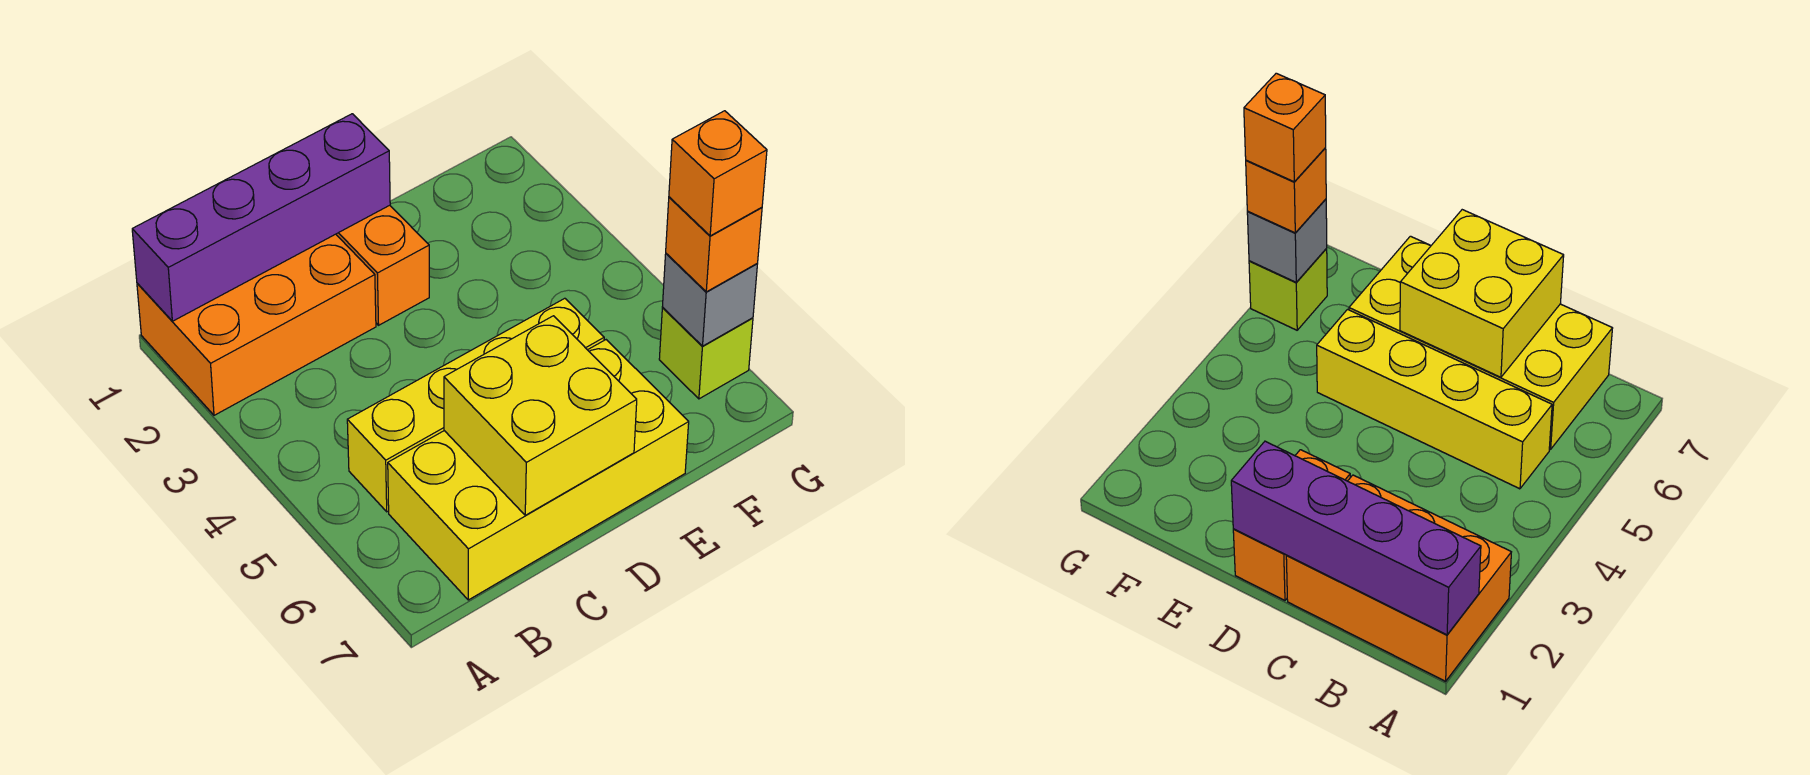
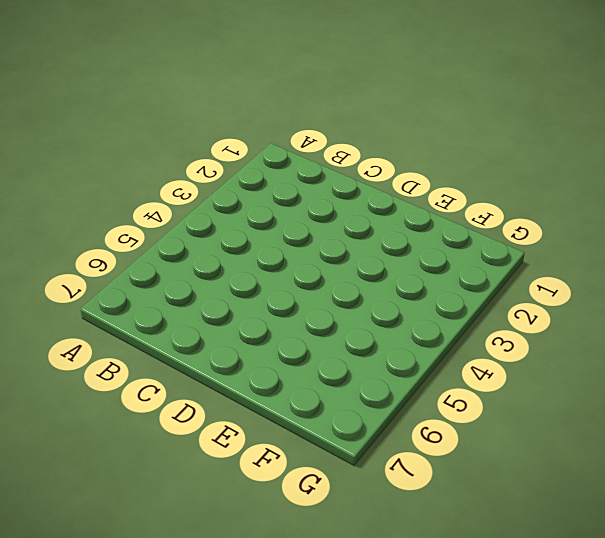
none -> orange brick A1:C2 level 1
none -> yellow brick B5:E5 level 1

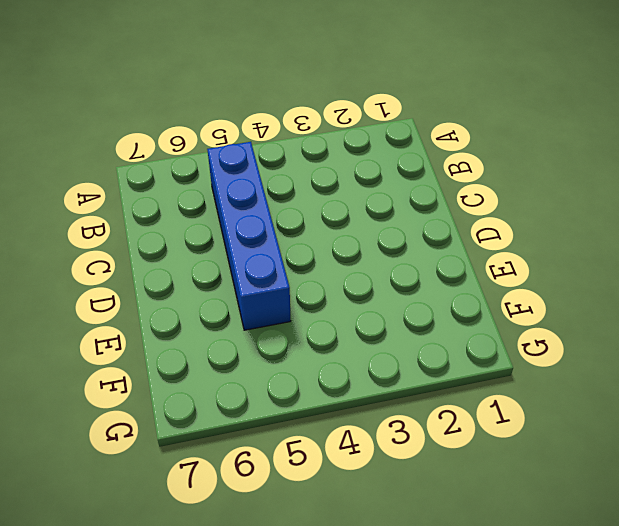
blue brick B5:E5 level 1 -> yellow brick B5:E5 level 1
none -> orange brick A1:C2 level 1
none -> yellow brick B6:E7 level 1

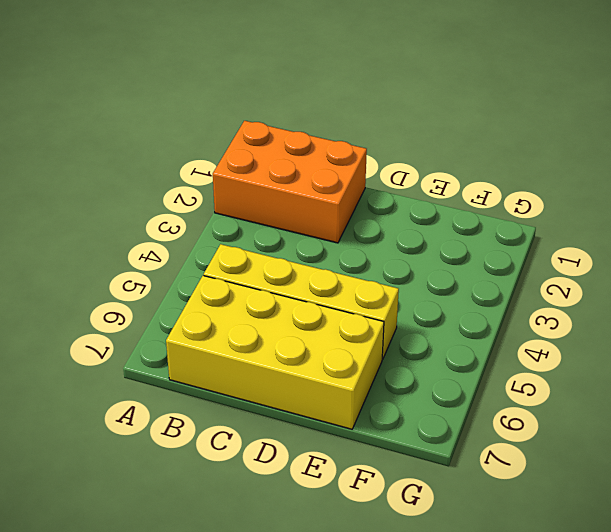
none -> orange brick D1:D2 level 1
none -> lime brick G6 level 1

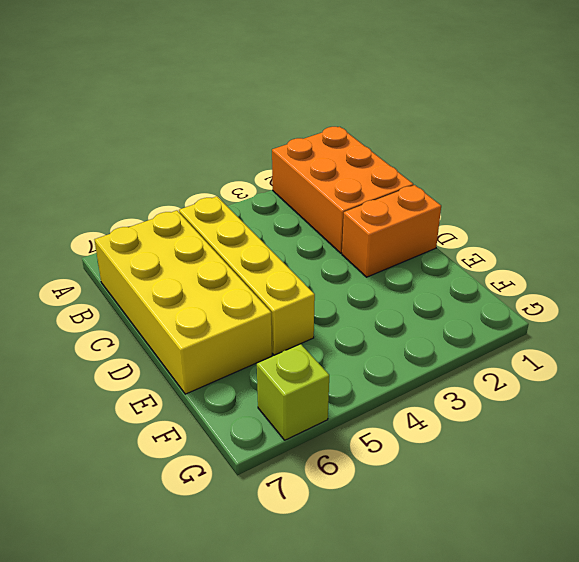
none -> purple brick A1:D1 level 2
none -> yellow brick C6:D7 level 2

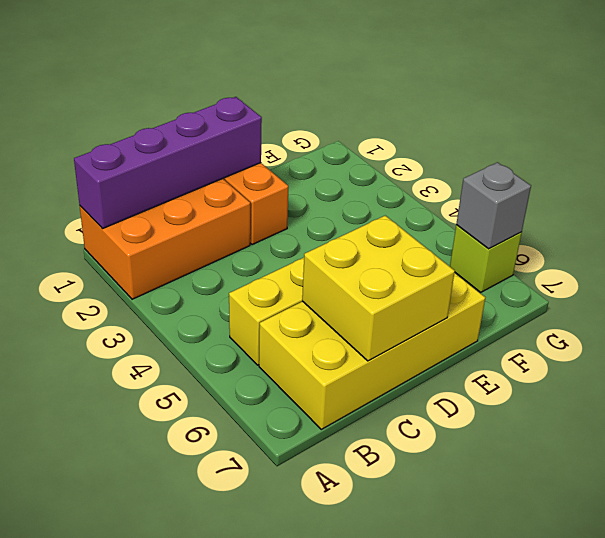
none -> orange brick G6 level 3
none -> orange brick G6 level 4

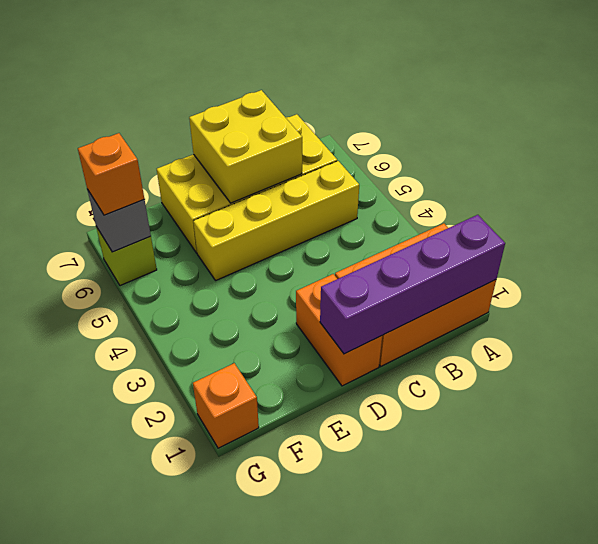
orange brick G1 level 1 -> orange brick G6 level 4

